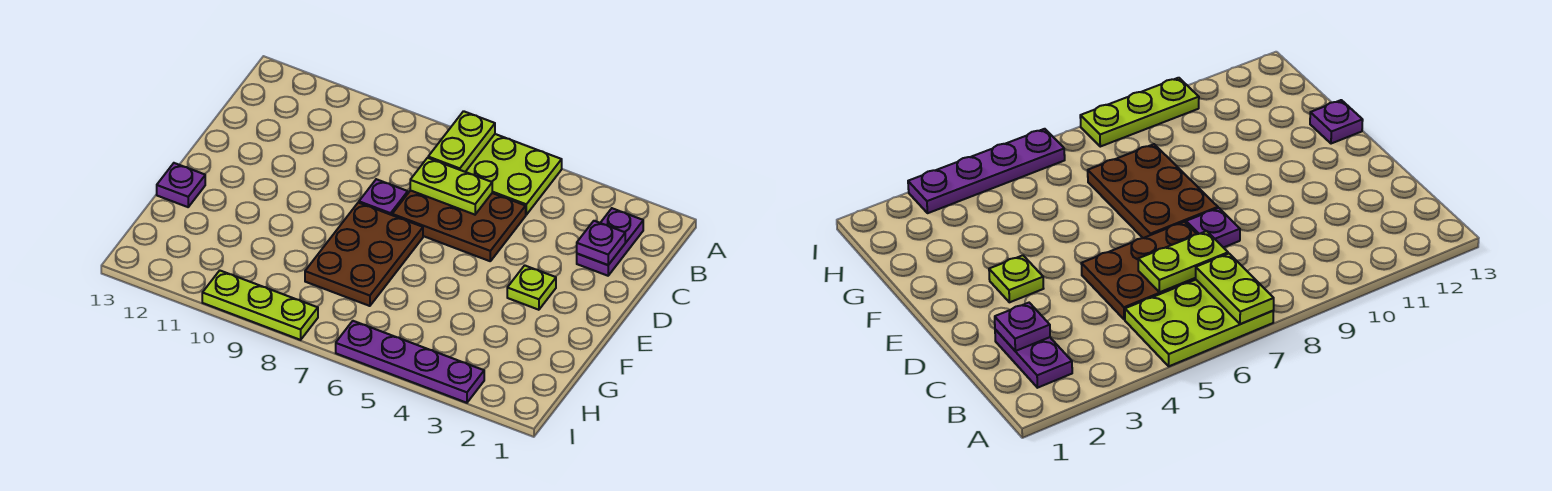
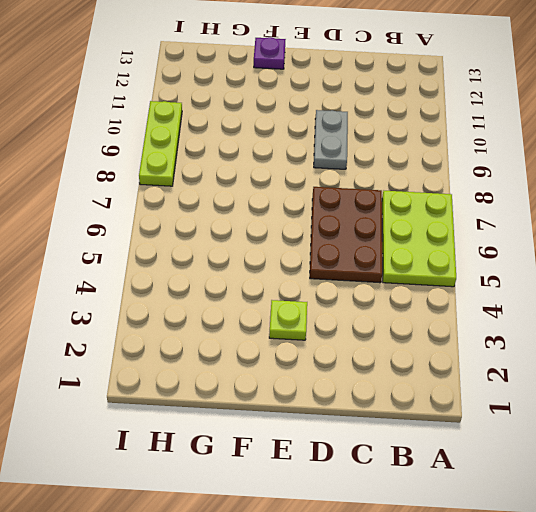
grey plate D9:D10 level 1 -> none
none -> purple plate B2:C2 level 1
none -> purple plate D8 level 1
none -> brown plate E7:G8 level 1

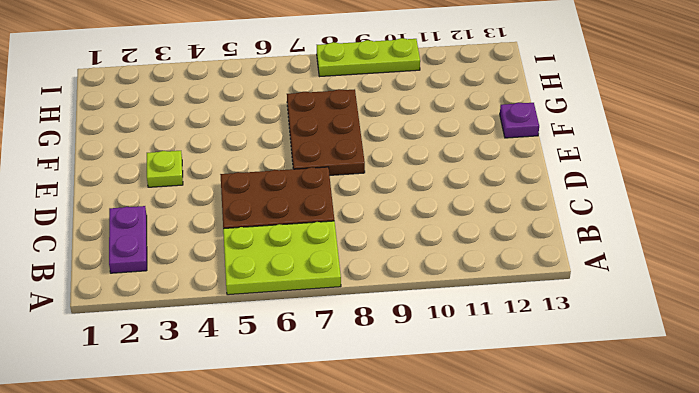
none -> purple plate D8 level 1
none -> purple plate I3:I6 level 1
none -> lime plate A7:B7 level 2

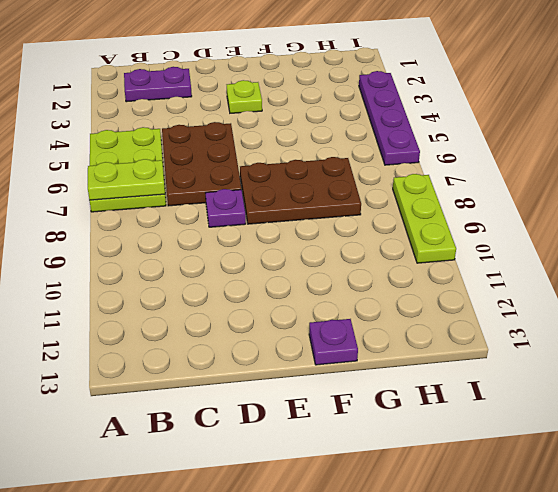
none -> purple plate C2 level 2
none -> lime plate C6:C7 level 2

